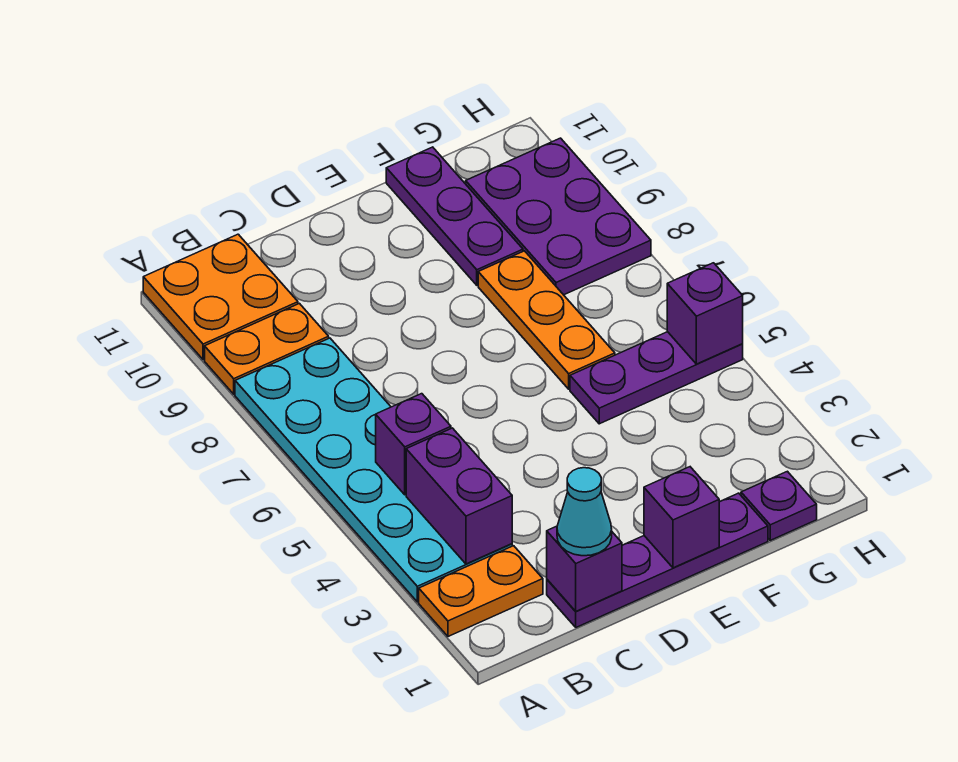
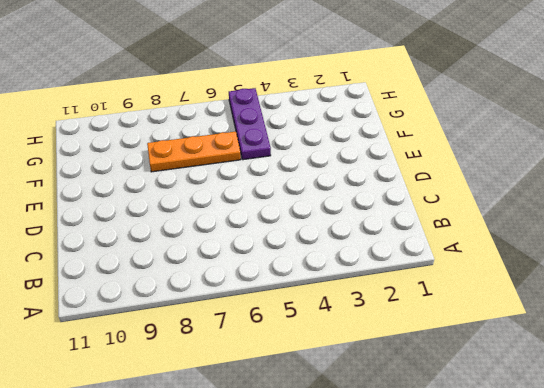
none -> orange plate A2:B2 level 1
none -> cyan plate A3:B8 level 1
none -> orange plate A9:B9 level 1

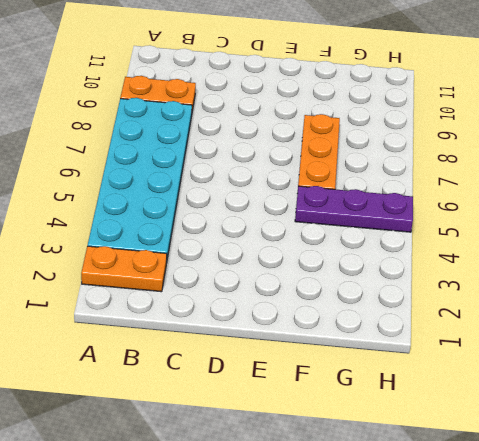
none -> orange plate A10:B11 level 1
none -> purple plate C1:F1 level 1
none -> purple plate F9:F11 level 1

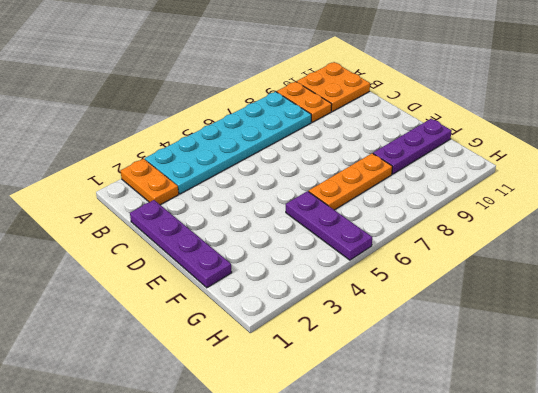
none -> purple plate G1 level 1
none -> purple plate G8:H10 level 1
none -> purple brick B3:B4 level 2

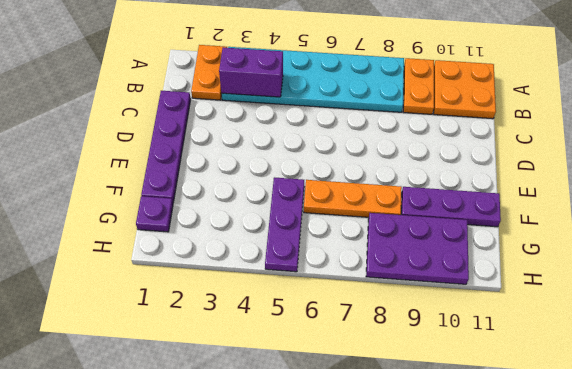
none -> purple brick B5 level 2
none -> purple brick C1 level 2
none -> purple brick E1 level 2

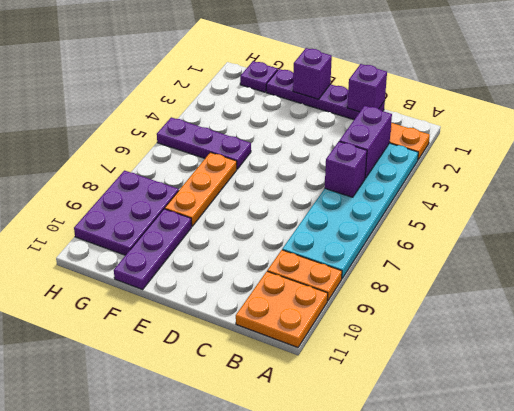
none -> purple brick H5 level 2
none -> cyan cone C1 level 3

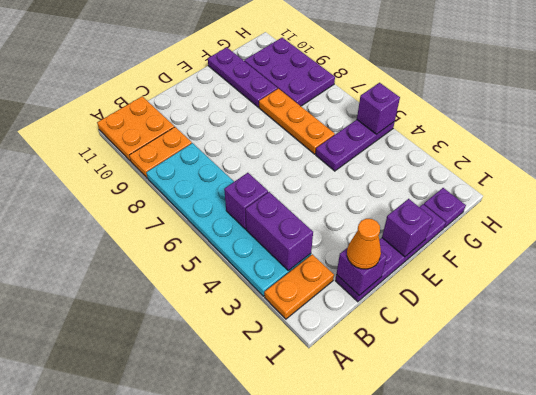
orange cone C1 level 3 -> cyan cone C1 level 3

